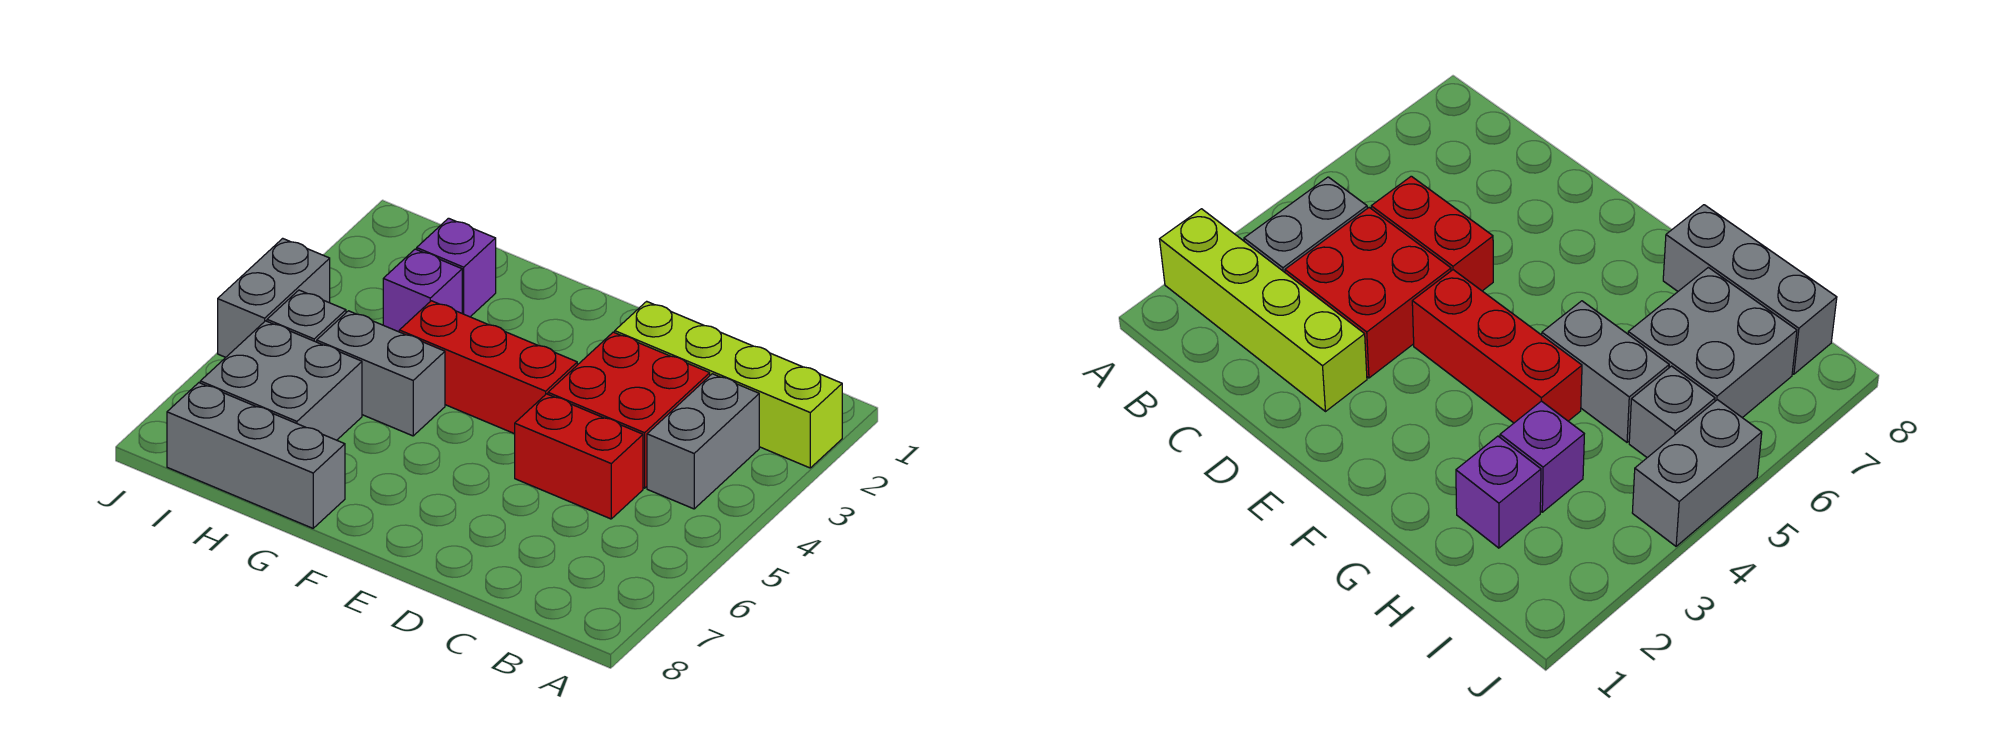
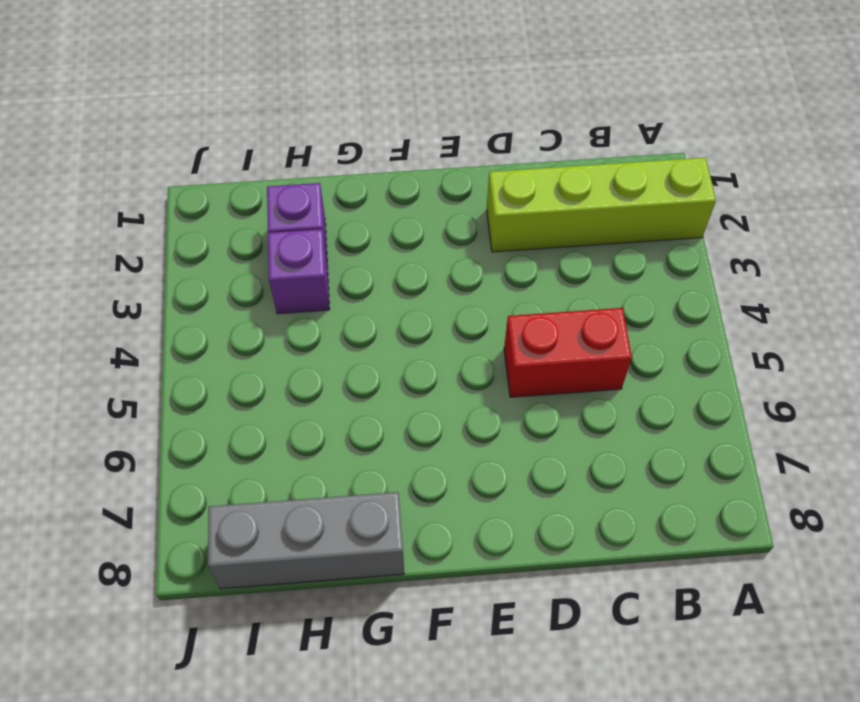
none -> grey brick B3:B4 level 1
none -> red brick C3:D4 level 1
none -> red brick E4:G4 level 1

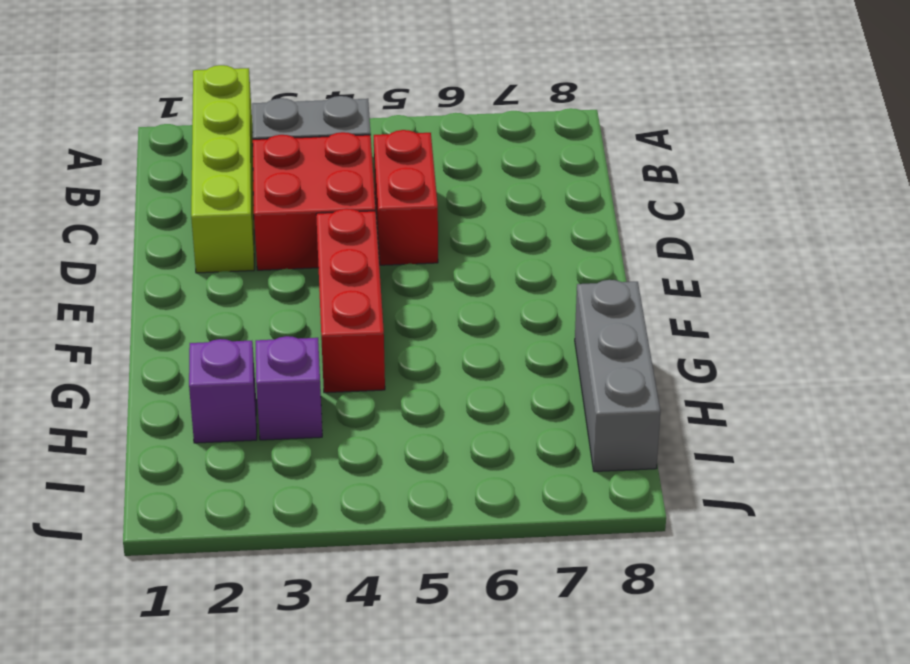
none -> grey brick G5:H5 level 1
none -> grey brick H6:I7 level 1
none -> grey brick I5 level 1

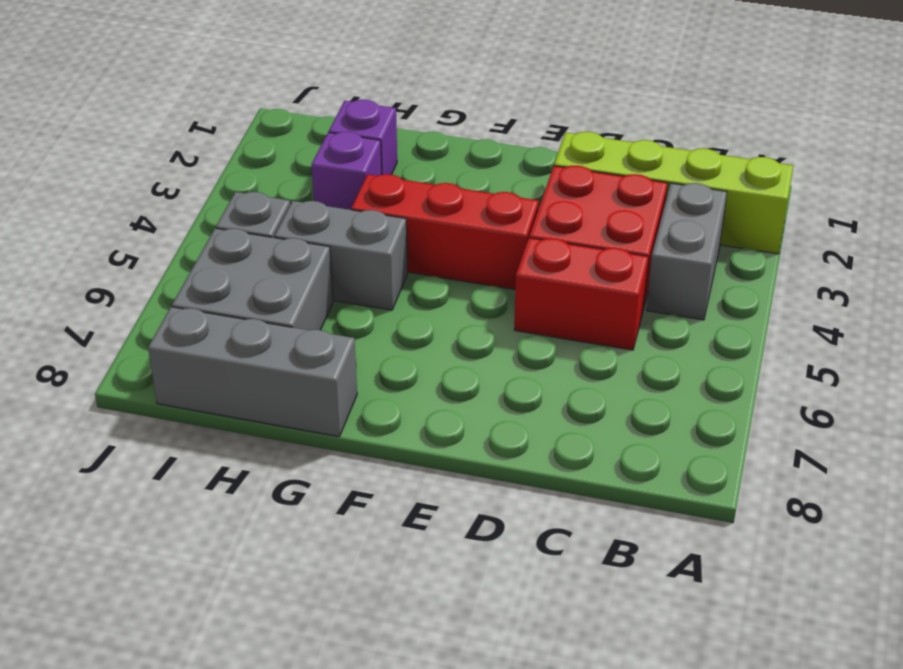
none -> grey brick J4:J5 level 1

